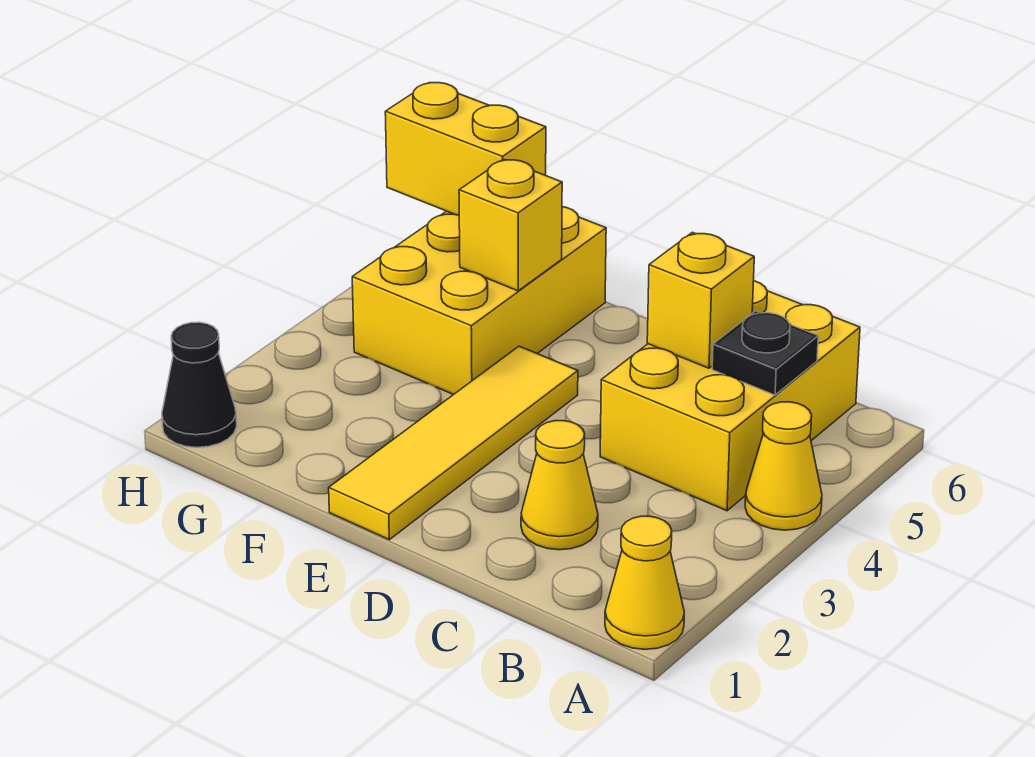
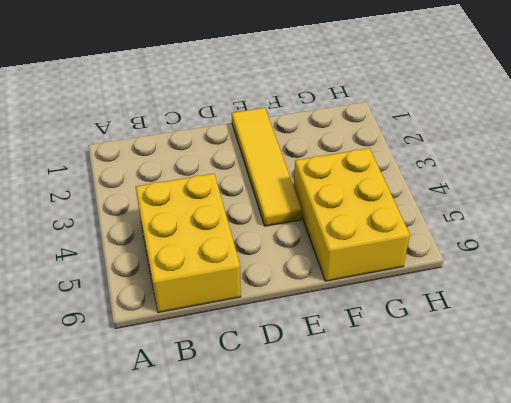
none -> yellow cone A1 level 1
none -> yellow cone A4 level 1

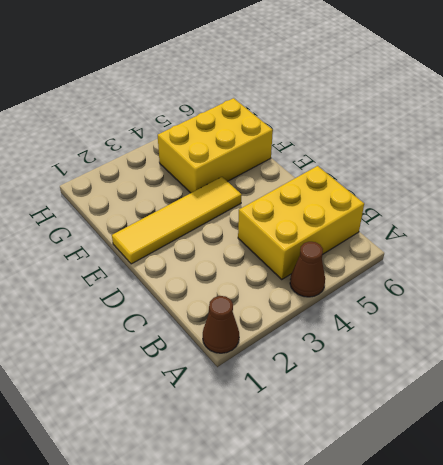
brown cone A1 level 1 -> yellow cone A1 level 1
brown cone A4 level 1 -> yellow cone A4 level 1
none -> yellow cone C2 level 1
none -> black cone H1 level 1

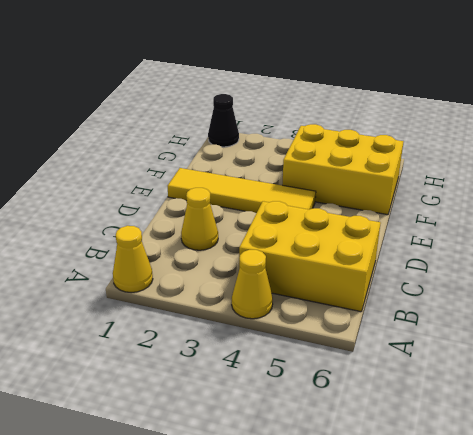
none -> black plate B5 level 2
none -> yellow brick C5 level 2

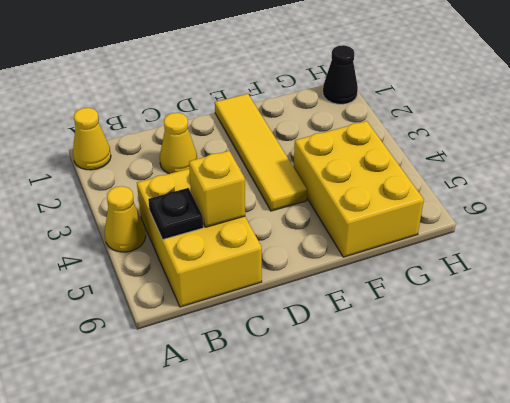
none -> yellow brick F5 level 2
none -> yellow brick G6:H6 level 2

